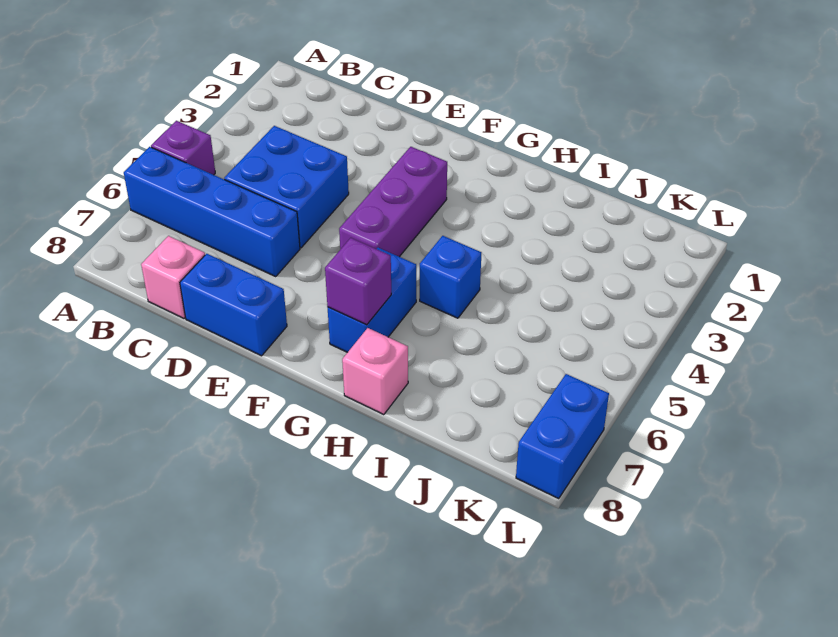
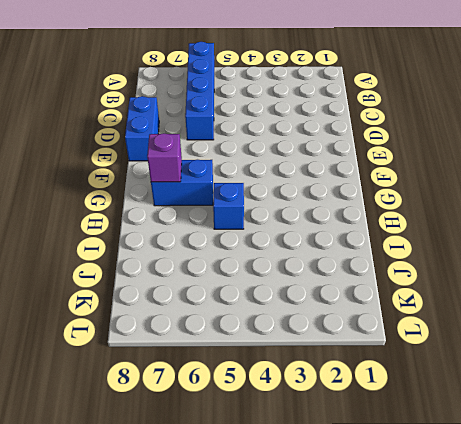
none -> purple brick A5 level 1
none -> blue brick C4:D5 level 1

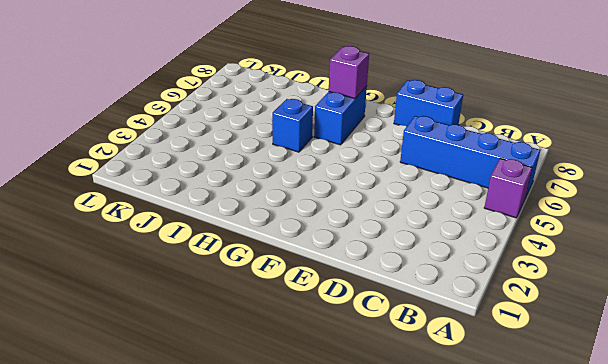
none -> blue brick C4:D5 level 1
none -> pink brick C8 level 1

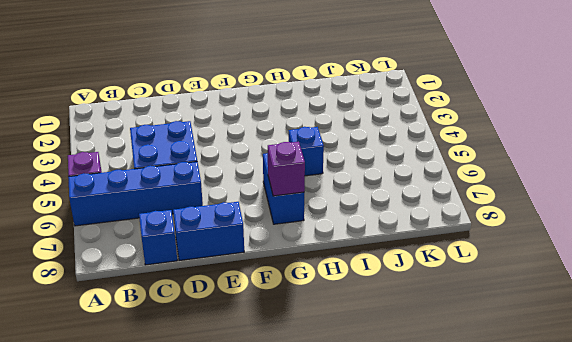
blue brick C8 level 1 -> pink brick C8 level 1
none -> purple brick F3:F5 level 1
none -> pink brick H8 level 1

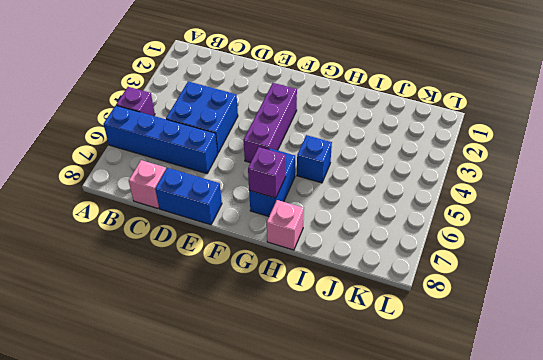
none -> blue brick L7:L8 level 1

